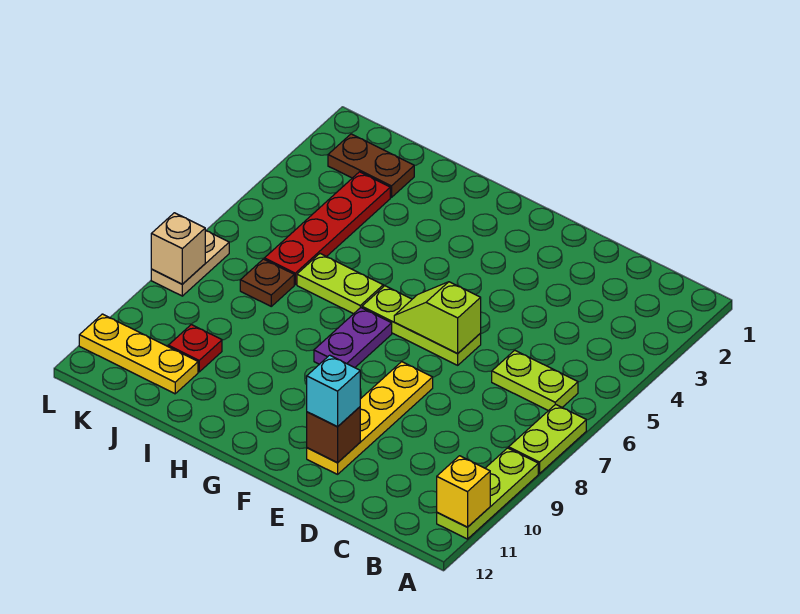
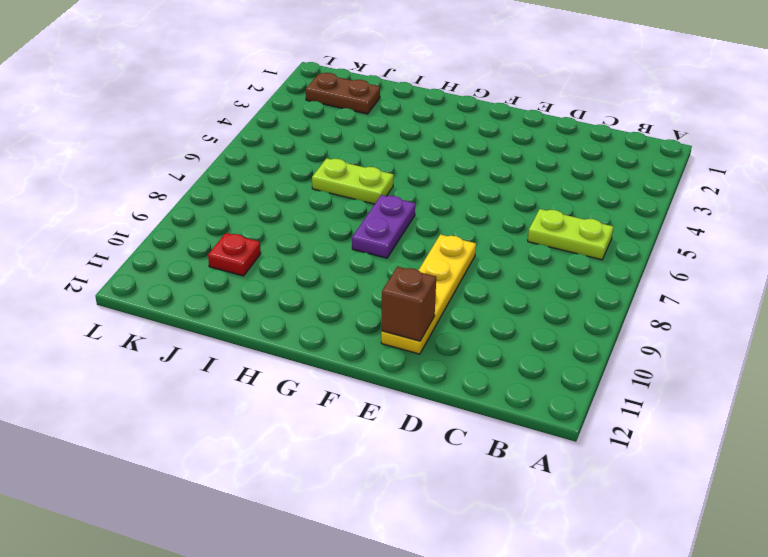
none -> lime plate A7:A8 level 1
none -> lime plate A9:A11 level 1
none -> lime plate E6:G6 level 1

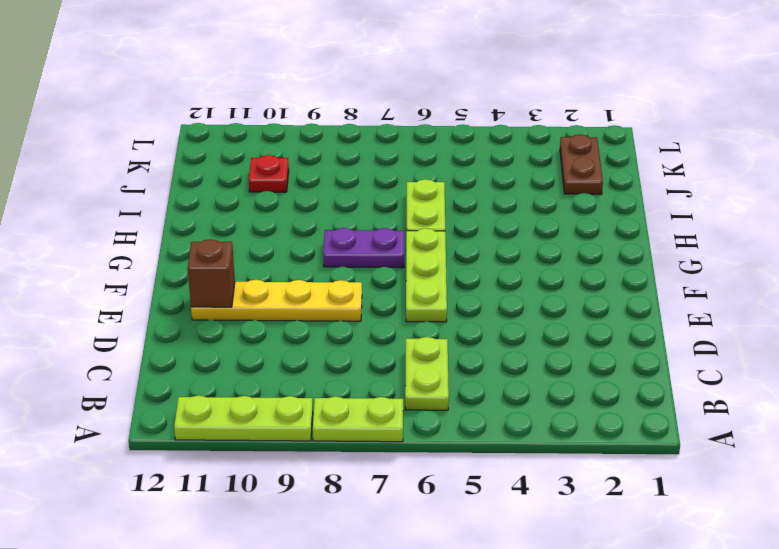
none -> red plate J3:J6 level 1
none -> brown plate J7 level 1
none -> yellow plate J11:L11 level 1

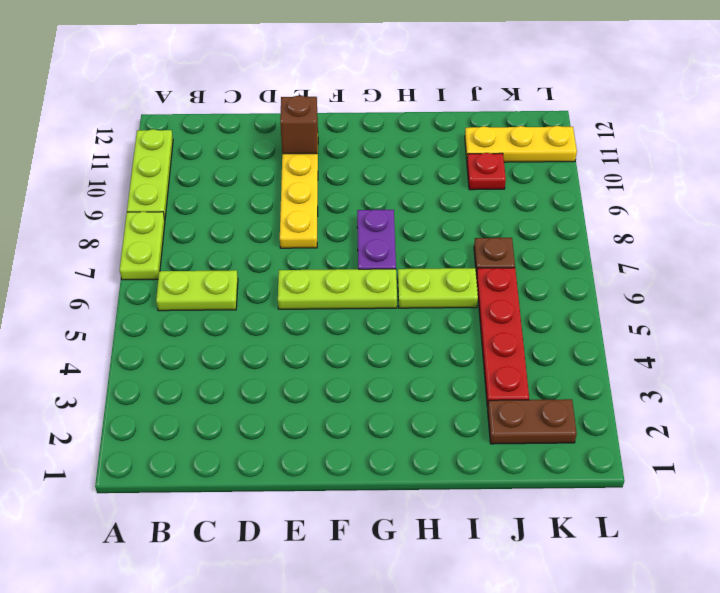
none -> tan plate L7:L8 level 1
none -> yellow brick A11 level 2
none -> lime slope E6:F6 level 2 top E

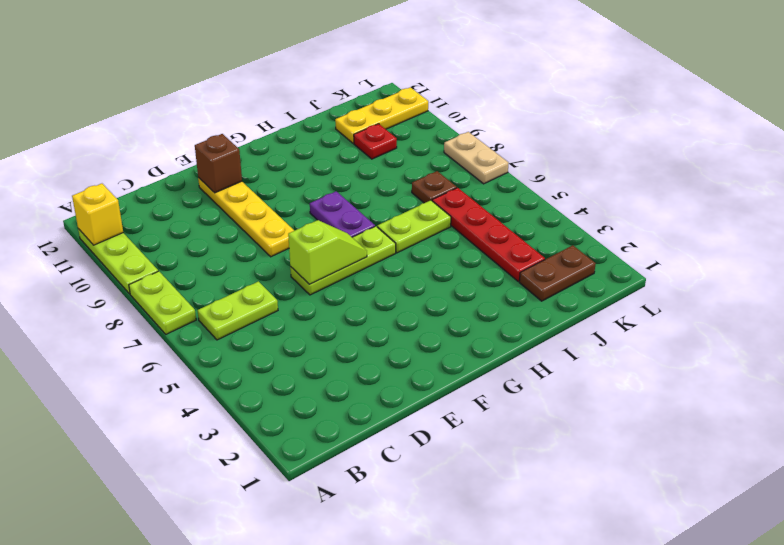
none -> tan brick L8 level 2
none -> cyan brick E11 level 3

